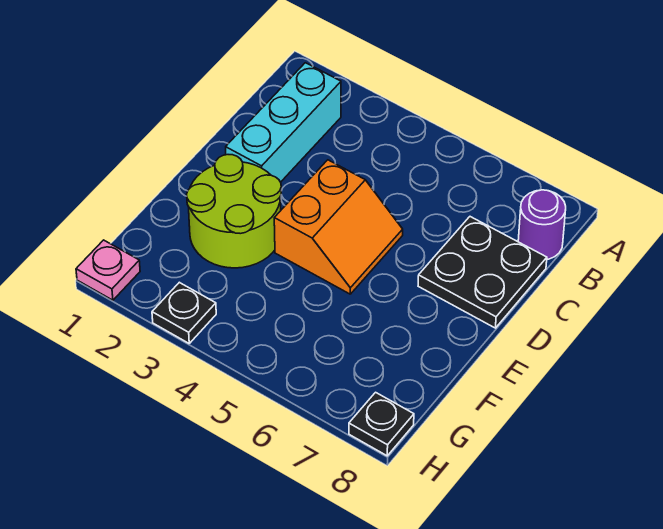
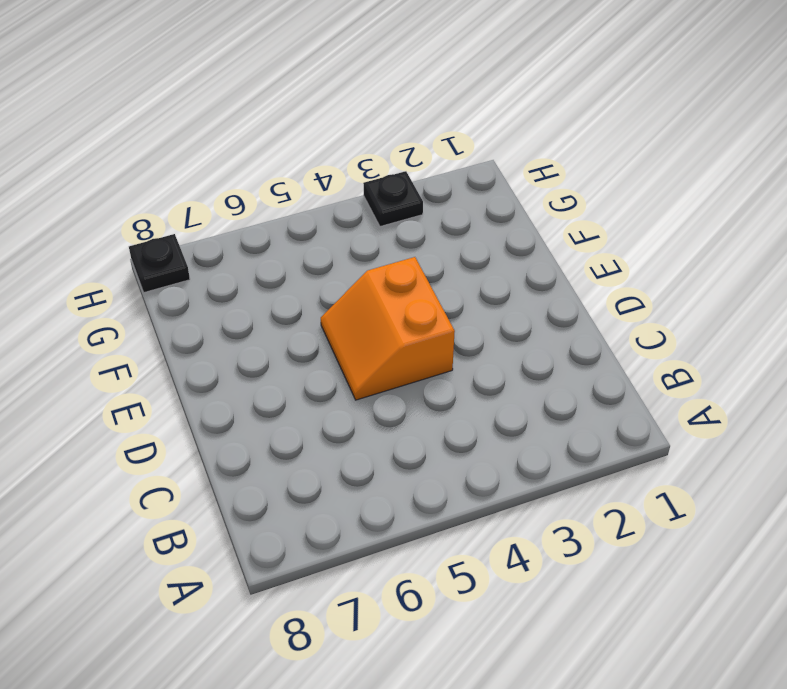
none -> cyan brick B2:D2 level 1
none -> purple round brick B8 level 1

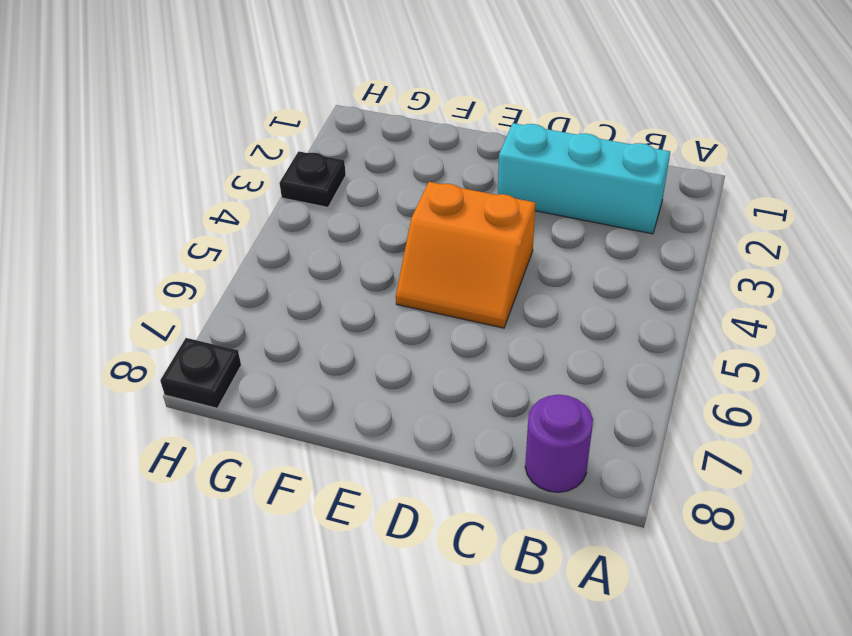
none -> black plate C7:D8 level 1
none -> lime round brick E2:F3 level 1

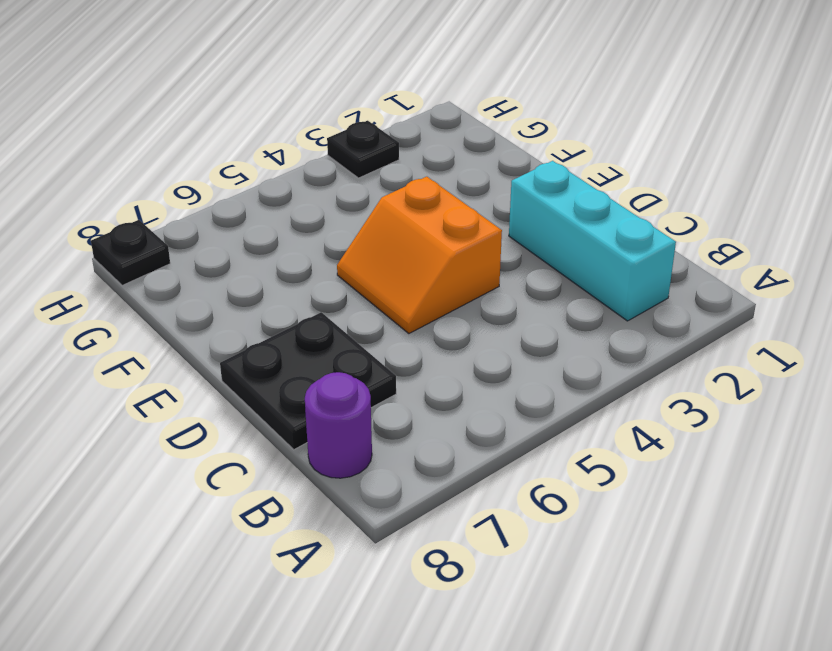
none -> lime round brick E2:F3 level 1
none -> pink plate H1 level 1

